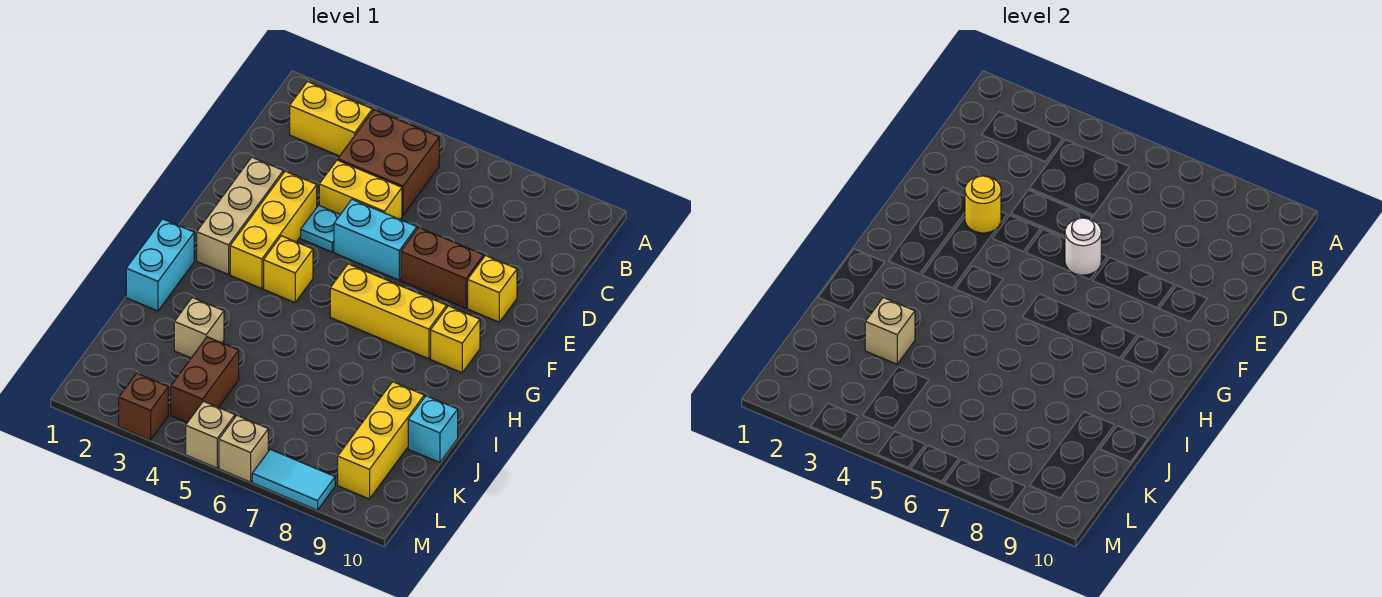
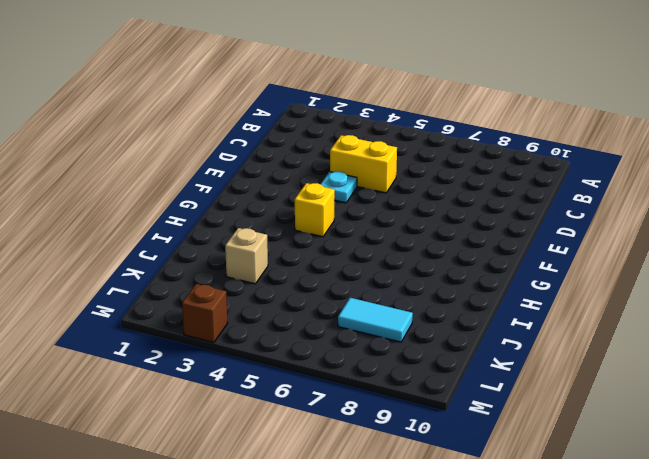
cyan tile K7:K8 level 1 -> cyan tile M7:M8 level 1
none -> yellow brick B2:B3 level 1
none -> brown brick B4:C5 level 1
none -> tan brick E2:G2 level 1

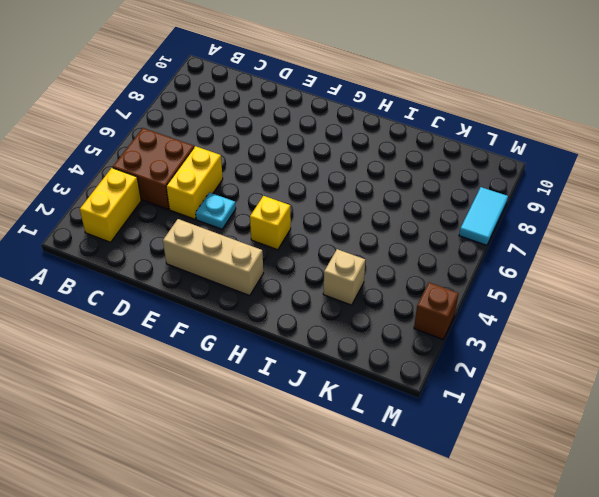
none -> yellow brick E3:G3 level 1
none -> cyan brick E5:E6 level 1
none -> brown brick E7:E8 level 1

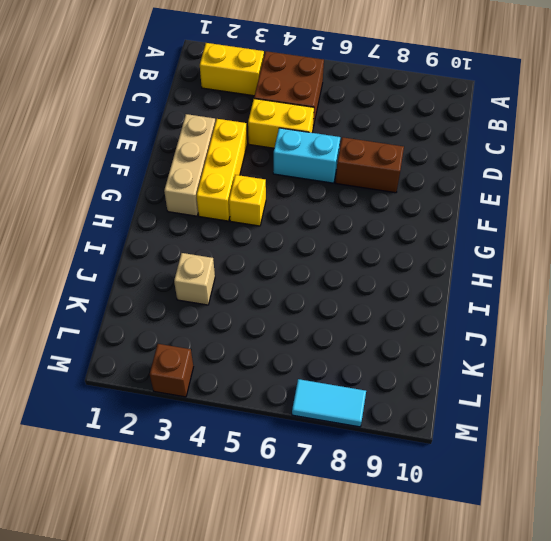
none -> cyan plate E4 level 1
none -> yellow brick E9 level 1
none -> yellow brick G6:G8 level 1

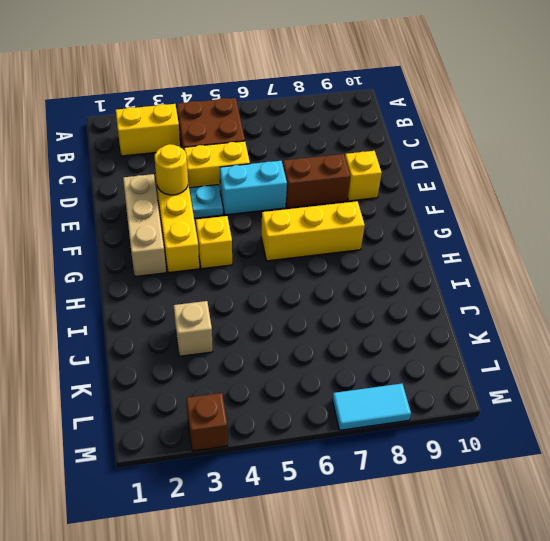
none -> yellow brick G9 level 1
none -> cyan brick H1:I1 level 1
none -> yellow brick J9:L9 level 1

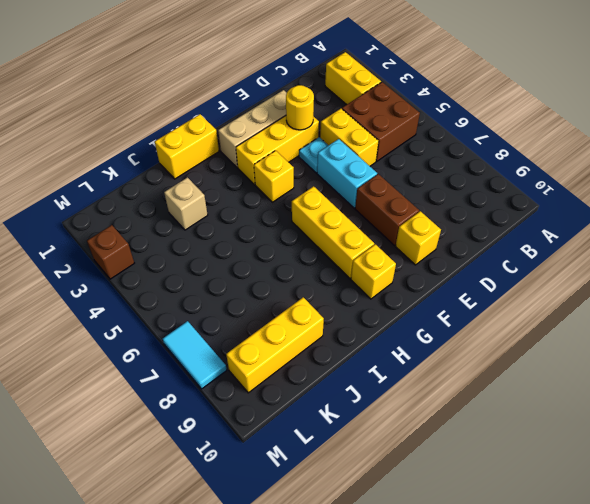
yellow brick H1:I1 level 1 -> cyan brick H1:I1 level 1
none -> cyan brick J10 level 1
none -> brown brick K4:L4 level 1
none -> tan brick M5 level 1

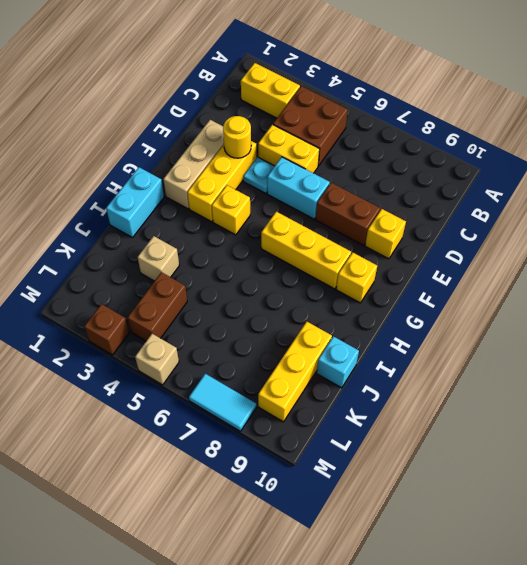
none -> tan brick M6 level 1
none -> white round brick E6 level 2
none -> tan brick J3 level 2

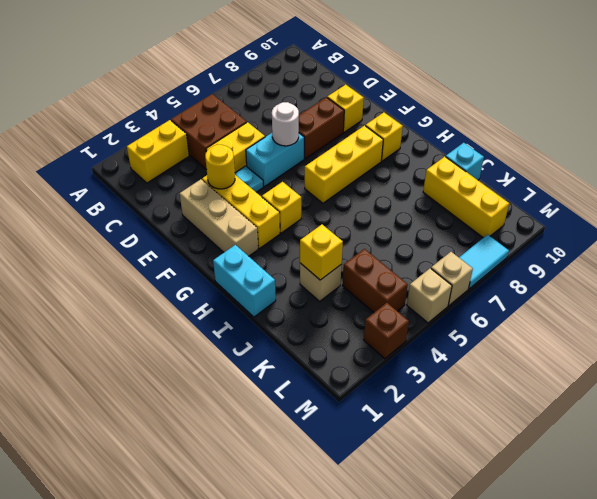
yellow brick J3 level 2 -> tan brick J3 level 2

